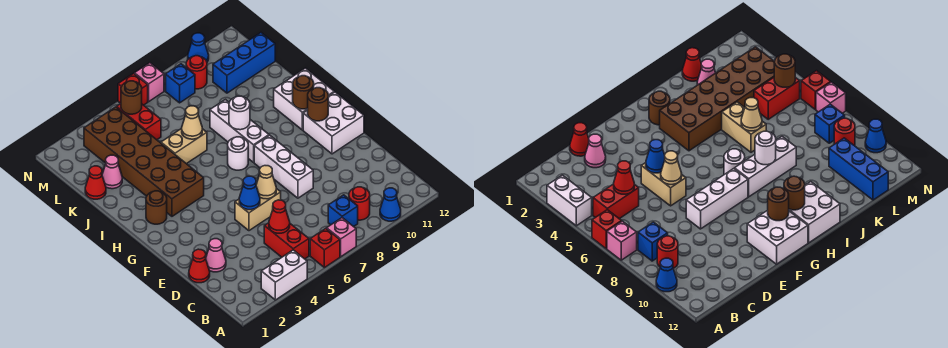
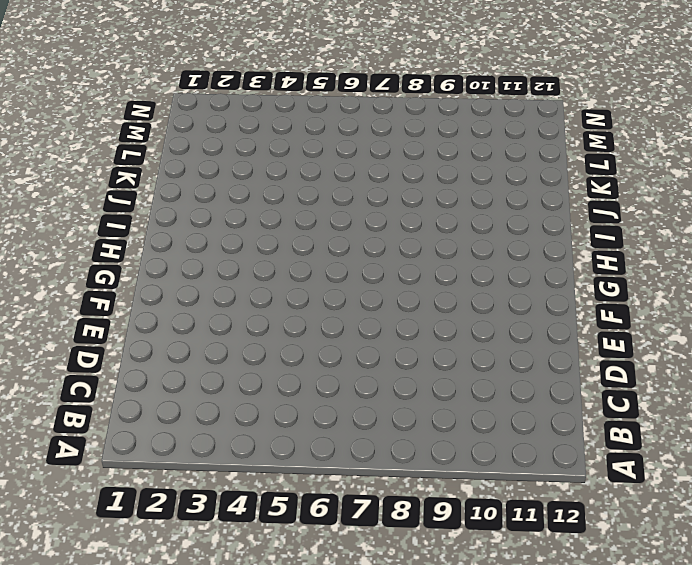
none -> white brick A3:A4 level 1
none -> red brick A6 level 1
none -> pink brick A7 level 1
none -> blue cone A10 level 1

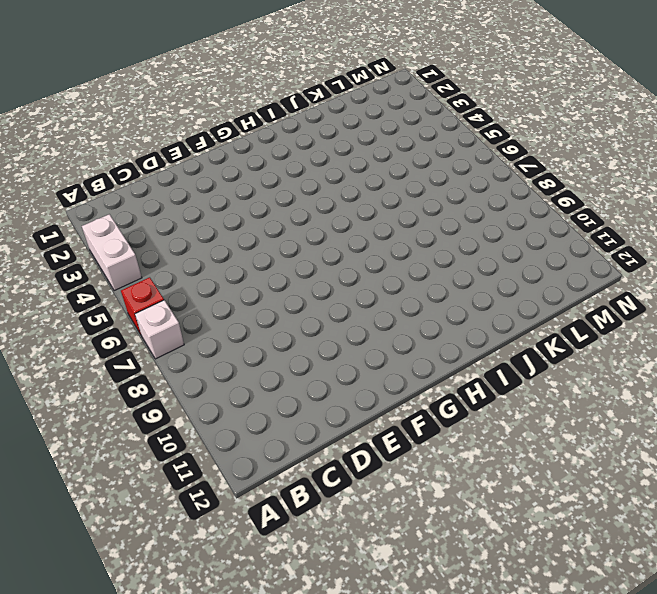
white brick A7 level 1 -> pink brick A7 level 1
none -> blue cone A10 level 1
none -> red brick B5:C5 level 1
none -> blue brick B8 level 1
none -> red round brick B9 level 1

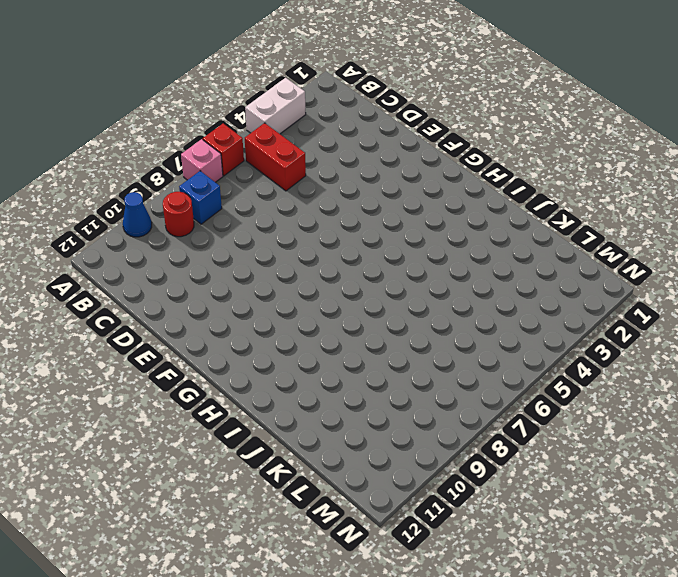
none -> red cone D1 level 1
none -> pink cone D2 level 1
none -> tan brick E5:E6 level 1
none -> white brick E8:G8 level 1

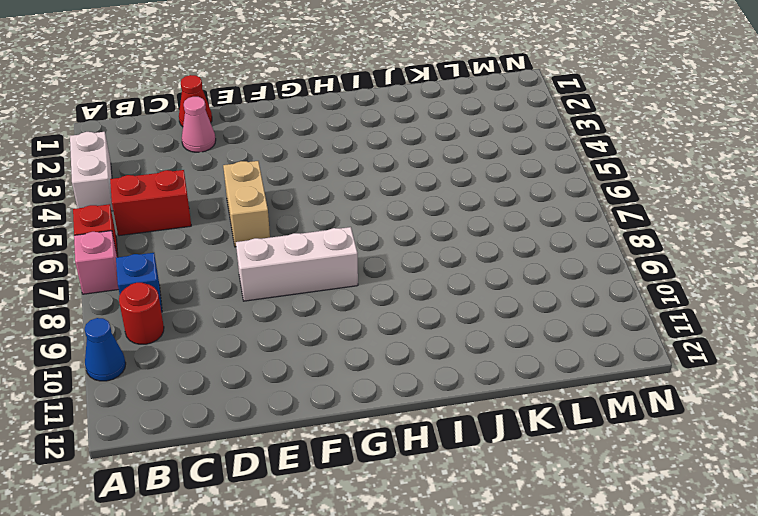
none -> white brick F11:G12 level 1
none -> brown round brick H2 level 1
none -> brown brick H3:M4 level 1
none -> white round brick H7 level 1

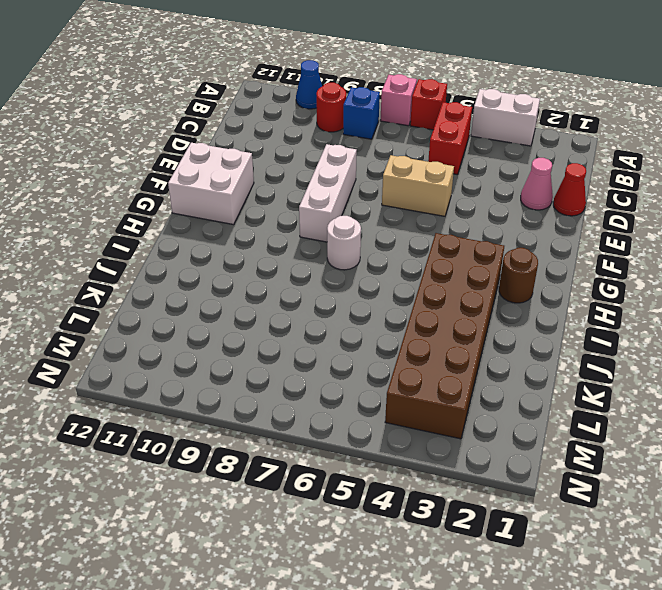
none -> white brick H8:J8 level 1
none -> white brick H11:I12 level 1
none -> tan brick J5:J6 level 1
none -> red cone K1 level 1

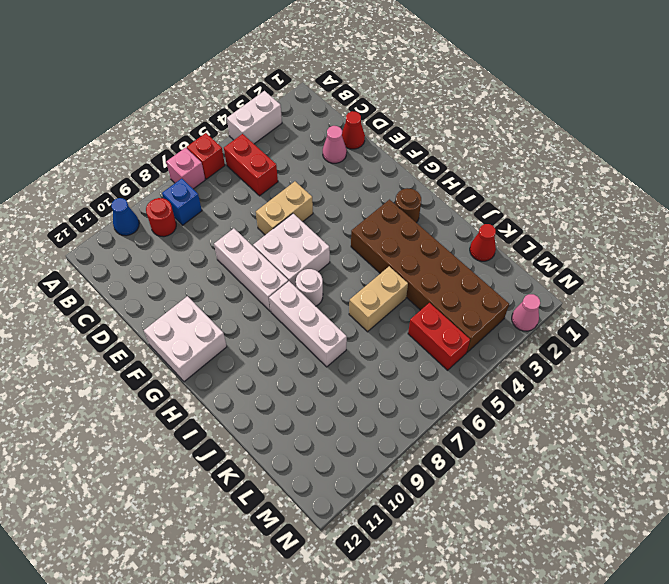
white brick F6:G7 level 1 -> white brick H11:I12 level 1
pink cone N2 level 1 -> pink cone K2 level 1
none -> blue brick L10:L12 level 1
none -> blue brick M8 level 1
none -> red round brick M9 level 1
none -> red brick N6 level 1

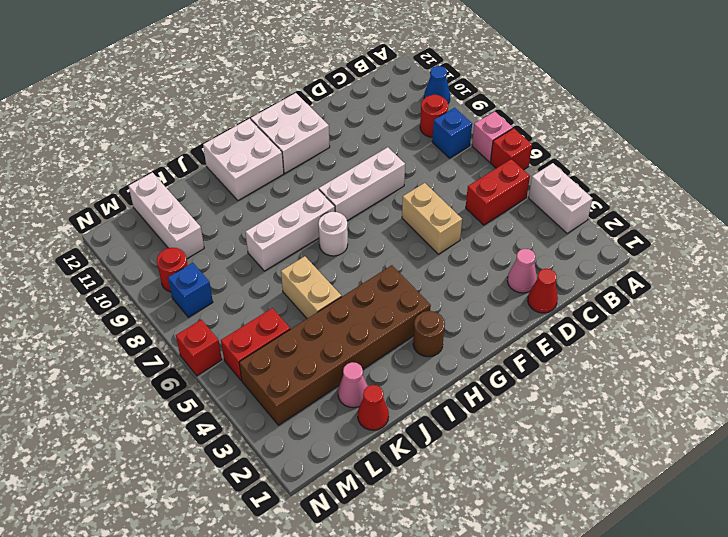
white brick L10:L12 level 1 -> blue brick L10:L12 level 1
none -> pink brick N7 level 1
none -> blue cone N10 level 1
none -> red cone C5 level 2
none -> blue cone E5 level 2

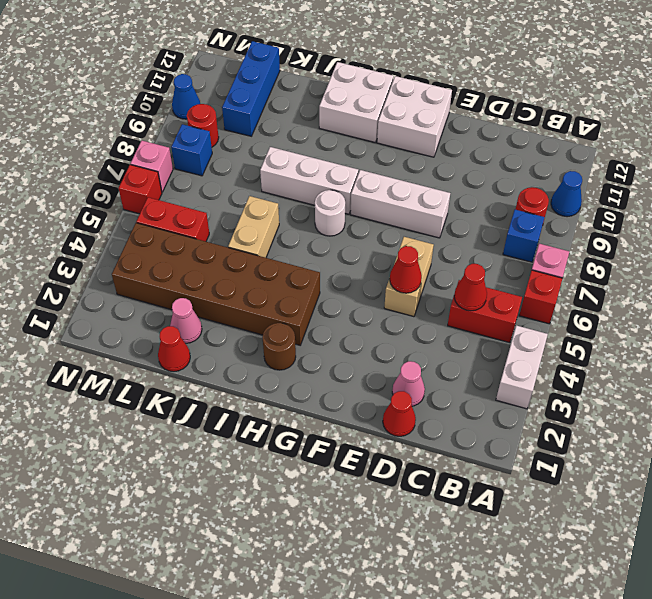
red cone E5 level 2 -> blue cone E5 level 2
none -> tan cone E6 level 2
none -> brown round brick G11 level 2
none -> brown round brick H11 level 2
none -> white round brick I8 level 2

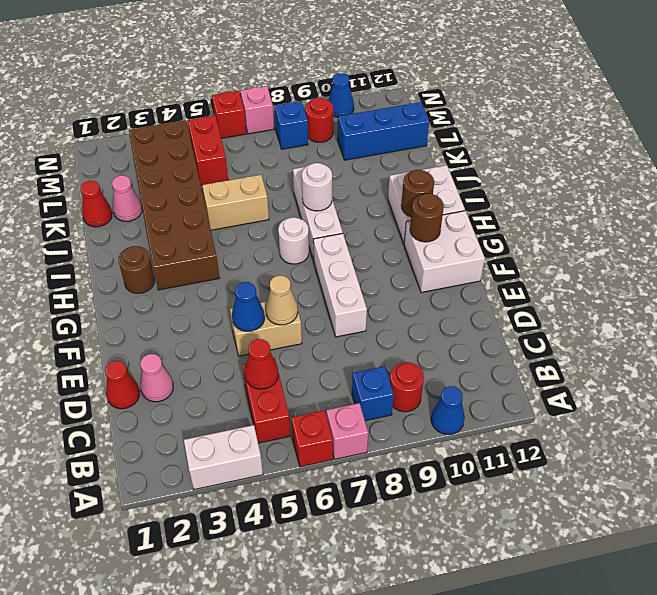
none -> tan cone J6 level 2
none -> brown round brick M5 level 2

